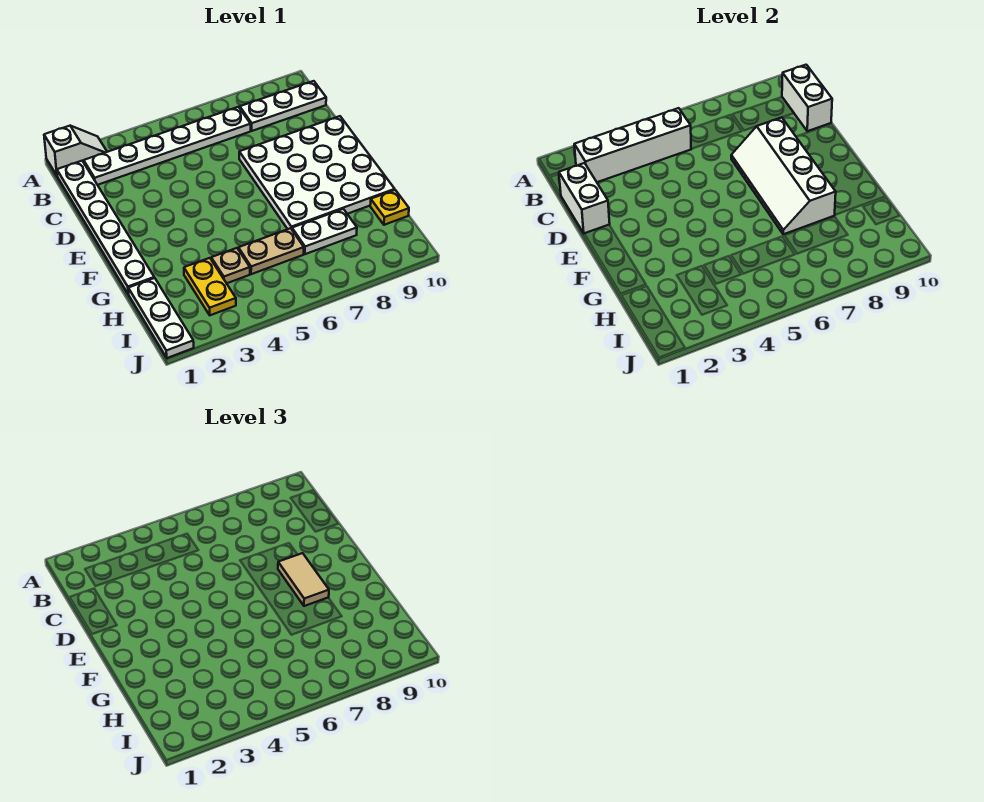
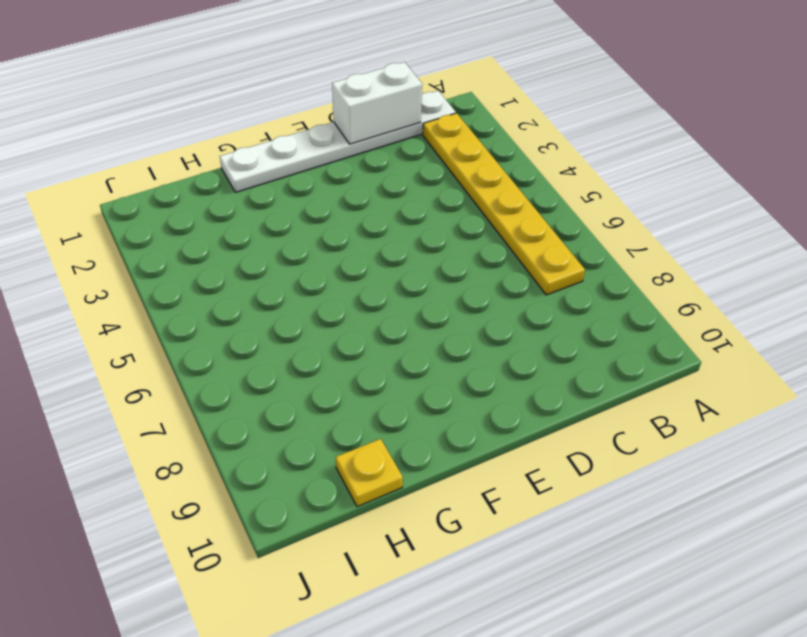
yellow plate B2:B7 level 1 -> white plate B2:B7 level 1
none -> white slope A1:A2 level 1 top 1
none -> white plate B8:B10 level 1
none -> white plate D7:G10 level 1

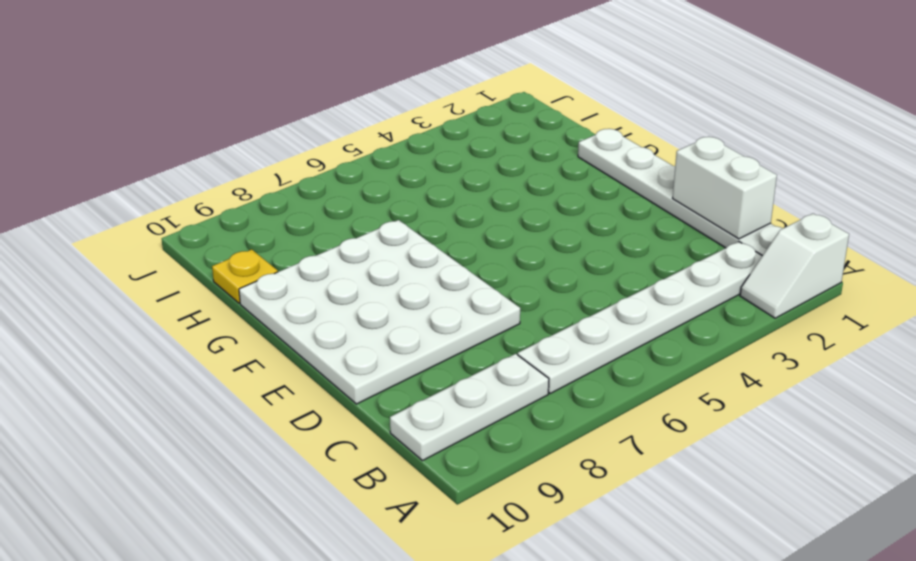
none -> white plate H1:J1 level 1
none -> yellow plate H3:I3 level 1
none -> tan plate H4 level 1

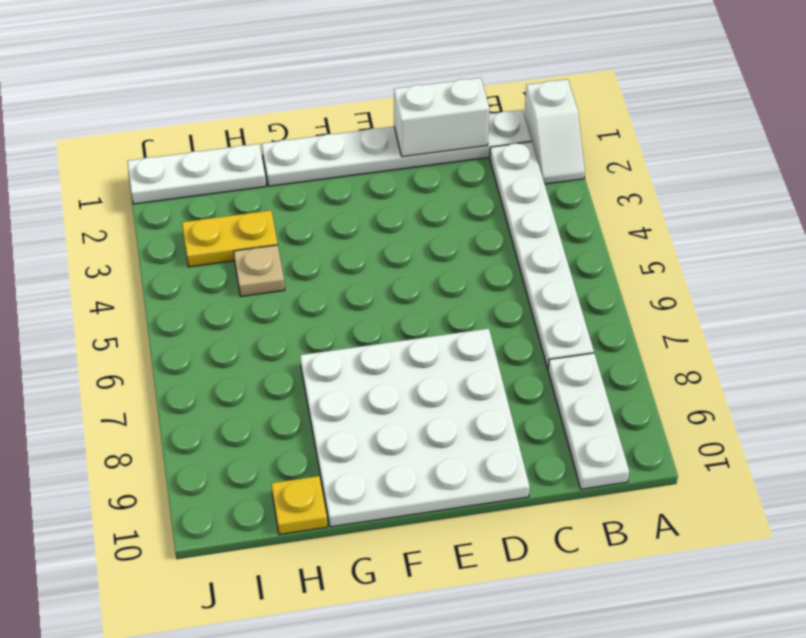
none -> tan plate H5:H6 level 1
none -> white plate H7:H8 level 1
none -> white brick B2:B5 level 2

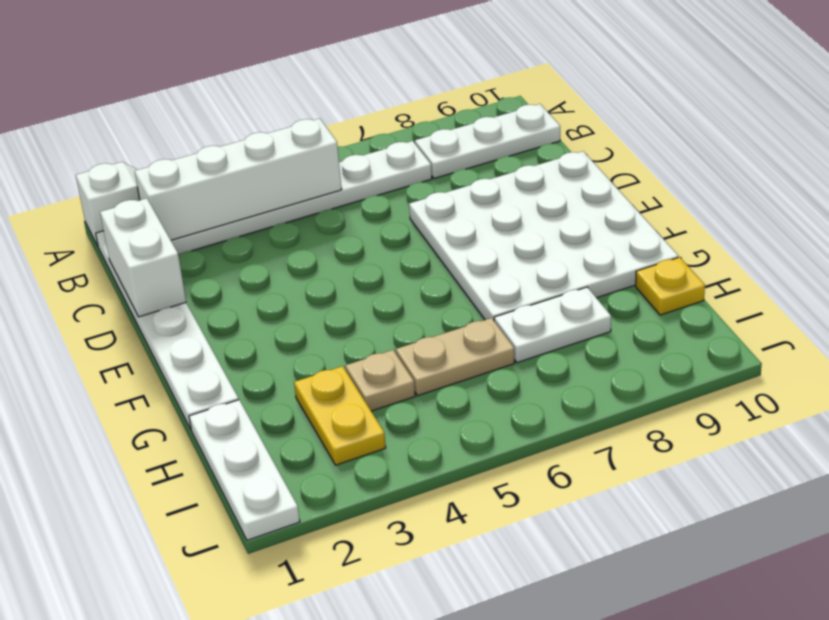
none -> white brick B10:C10 level 2
none -> white slope D7:G8 level 2 top 8
none -> tan tile E8:F8 level 3

